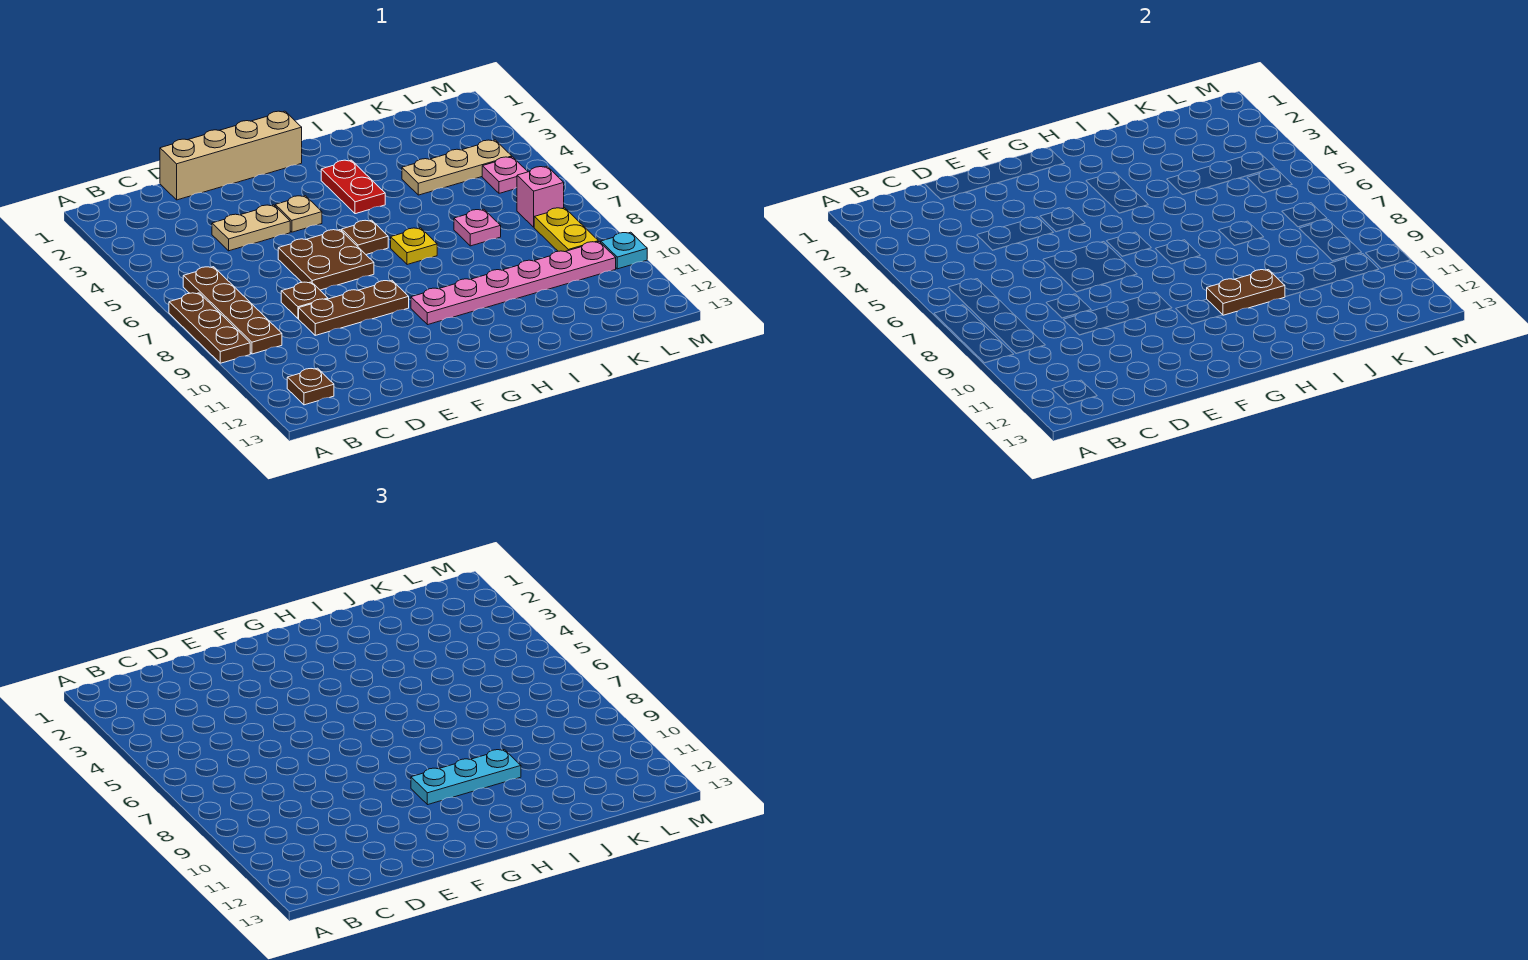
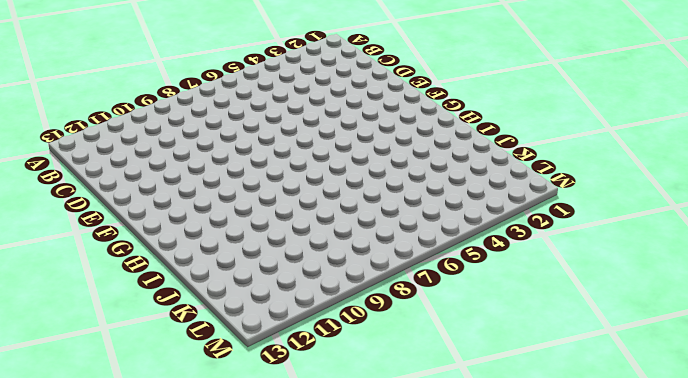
none -> brown plate A7:A9 level 1
none -> brown plate B6:B9 level 1
none -> brown plate B12 level 1

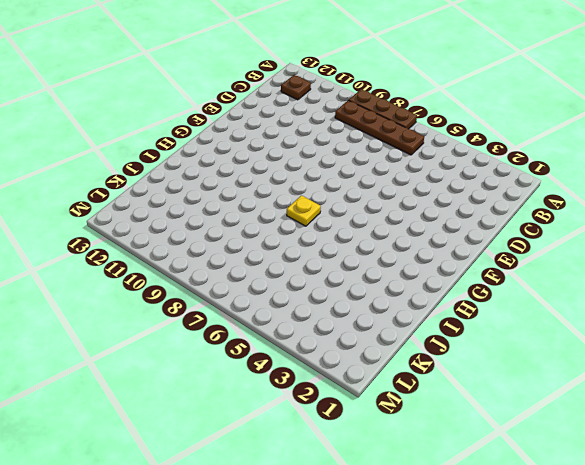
none -> tan brick D1:G1 level 1
none -> tan plate D4:E4 level 1
none -> brown plate D8 level 1

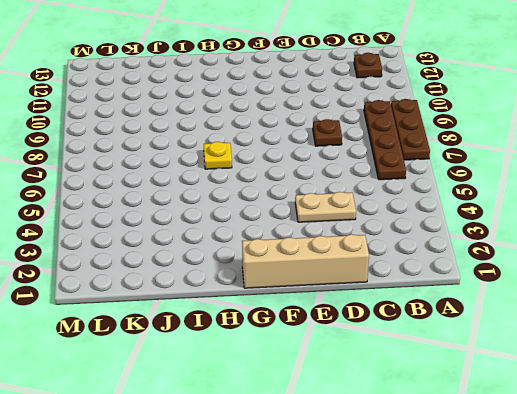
none -> brown plate D9:F9 level 1
none -> brown plate E6:F7 level 1
none -> tan plate F4 level 1

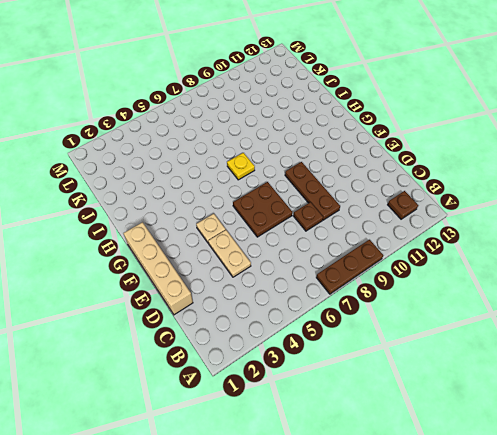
none -> brown plate B6:B9 level 1
none -> brown plate G6 level 1
none -> pink plate G10:L10 level 1

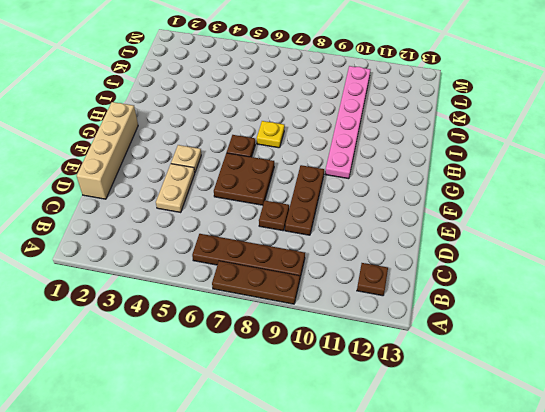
none -> red plate H3:H4 level 1
none -> tan plate J4:L4 level 1
none -> pink plate J7 level 1

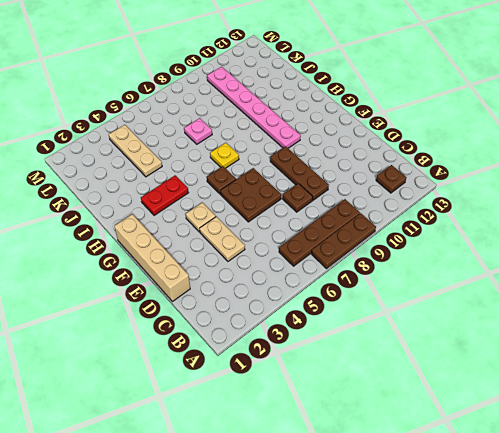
none -> pink plate L5 level 1
none -> pink brick L7 level 1
none -> yellow plate L8:L9 level 1

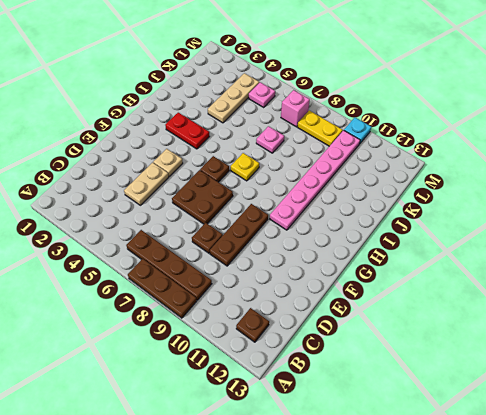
none -> tan brick D1:G1 level 1
none -> brown plate H10:I10 level 2
none -> cyan plate G10:I10 level 3

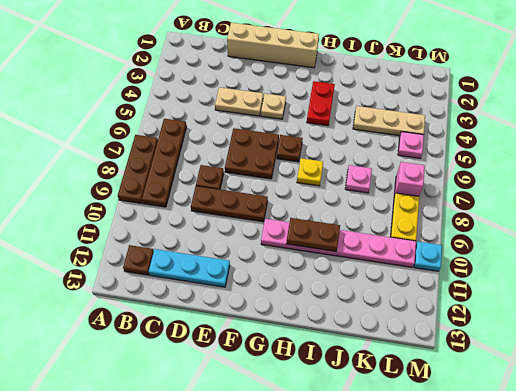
cyan plate C12:E12 level 1 -> cyan plate G10:I10 level 3

